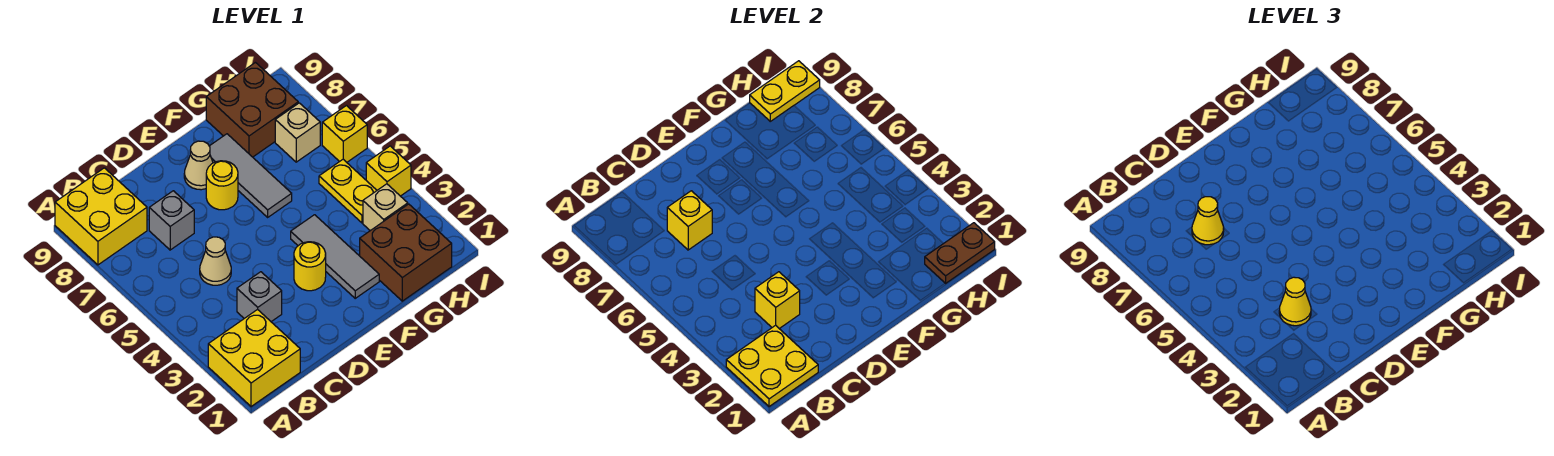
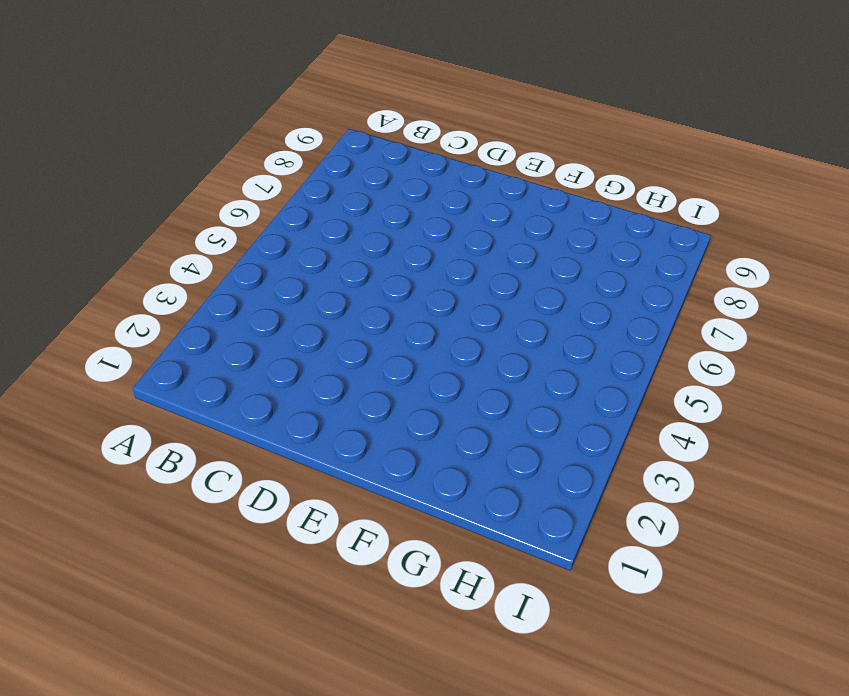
none -> yellow brick A1:B2 level 1
none -> yellow brick A8:B9 level 1
none -> grey brick C3 level 1

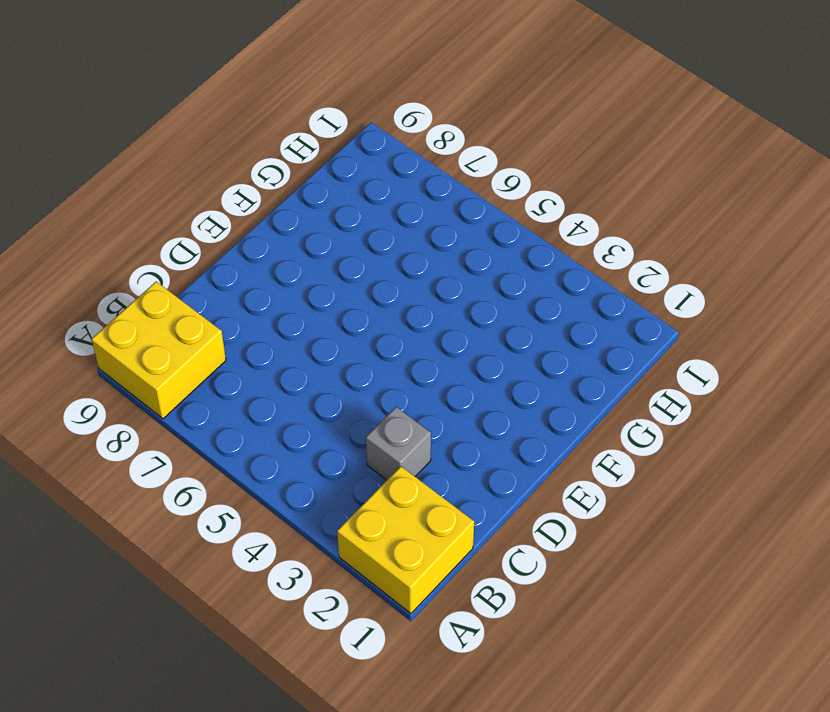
none -> tan cone C5 level 1
none -> grey brick C7 level 1
none -> yellow round brick E3 level 1

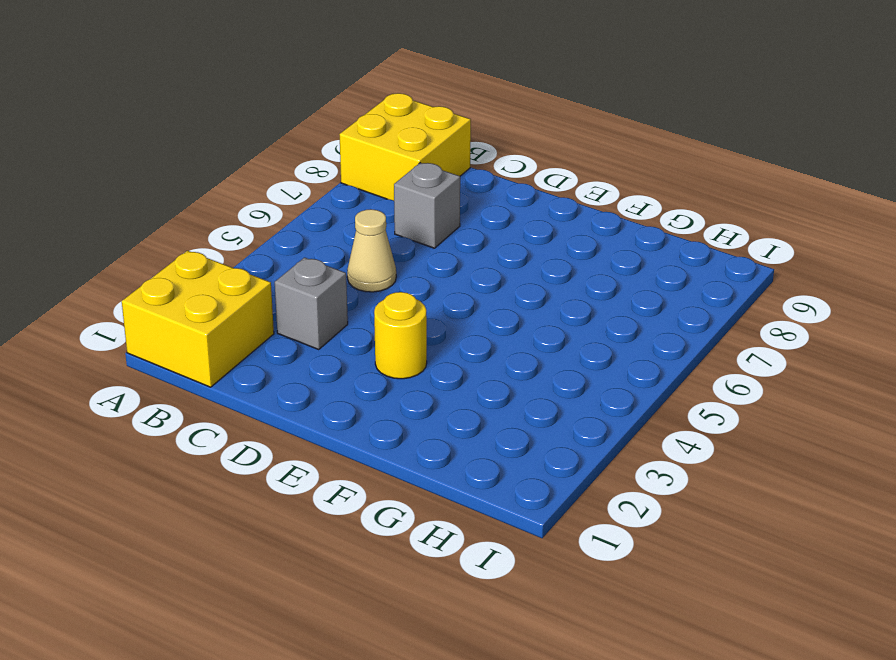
none -> yellow round brick E7 level 1
none -> tan cone E8 level 1
none -> grey tile F2:F4 level 1

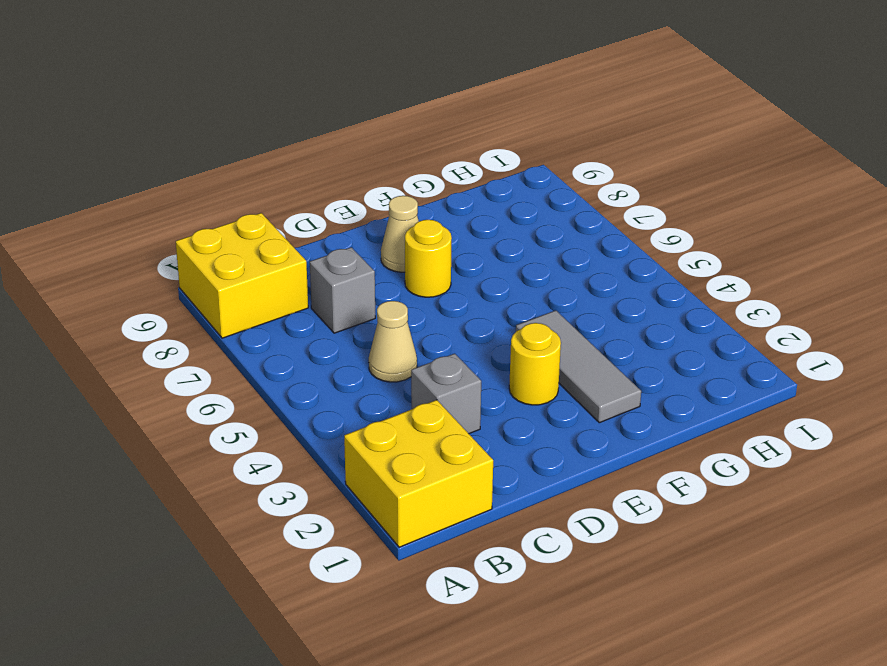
none -> grey tile F6:F8 level 1
none -> brown brick G1:H2 level 1
none -> brown brick G8:H9 level 1

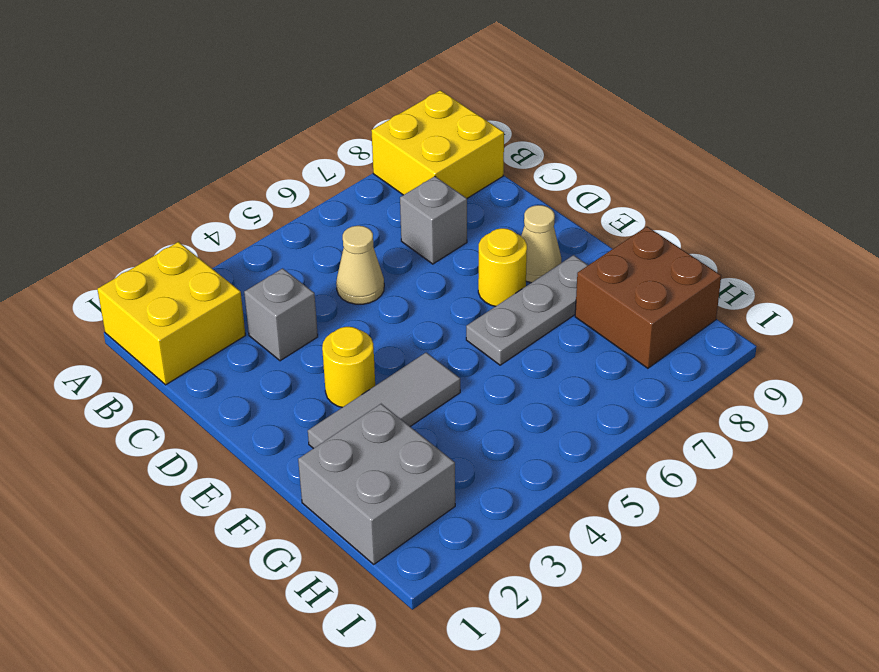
grey plate F6:F8 level 1 -> grey tile F6:F8 level 1
grey brick G1:H2 level 1 -> brown brick G1:H2 level 1
none -> tan brick H3 level 1
none -> yellow plate H4:H5 level 1
none -> tan brick H7 level 1

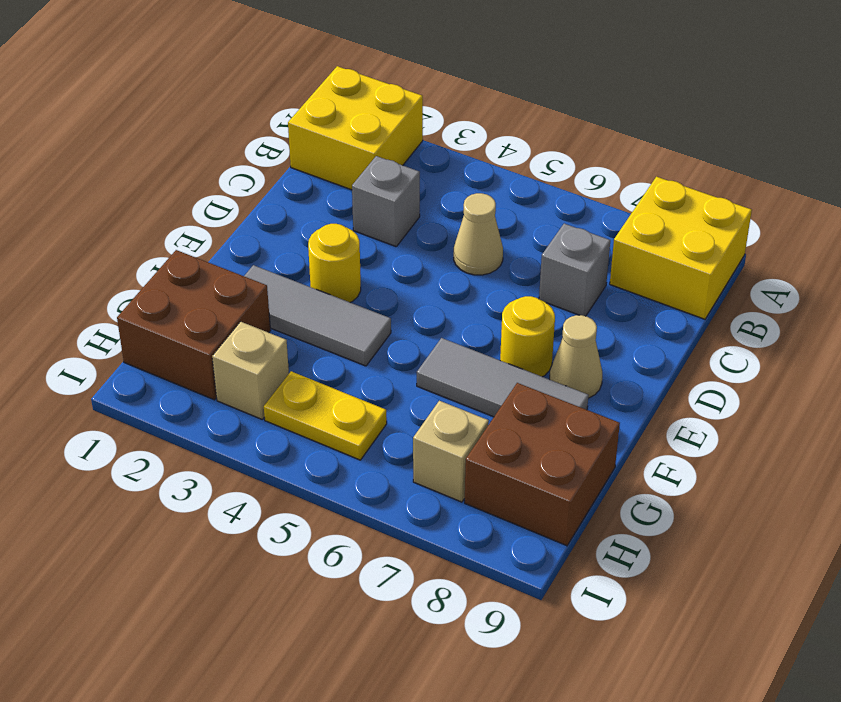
none -> yellow brick I4 level 1
none -> yellow brick I6 level 1
none -> yellow plate A1:B2 level 2

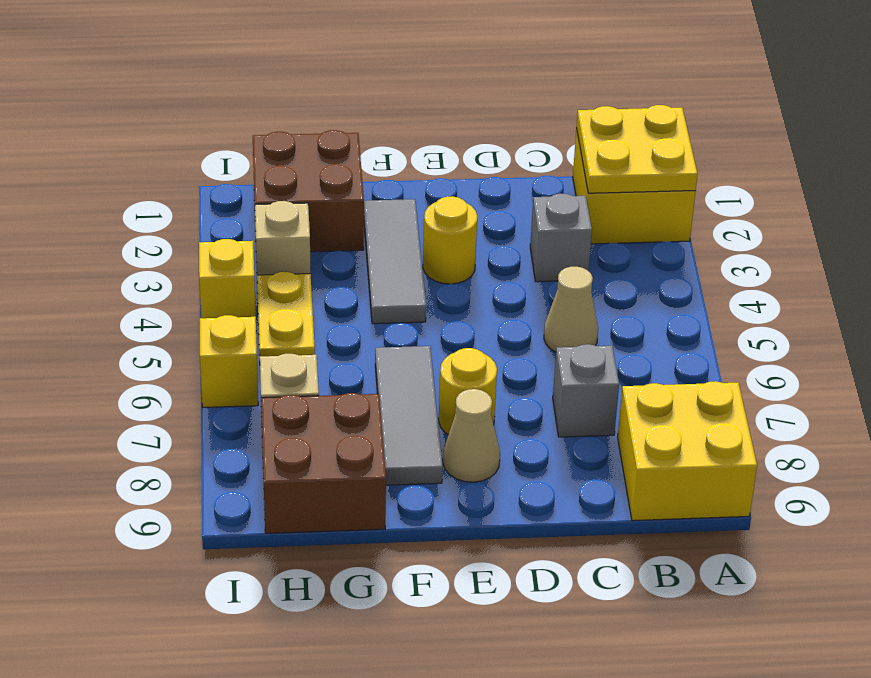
none -> yellow brick C3 level 2
none -> yellow brick C7 level 2
none -> brown plate H1:I1 level 2

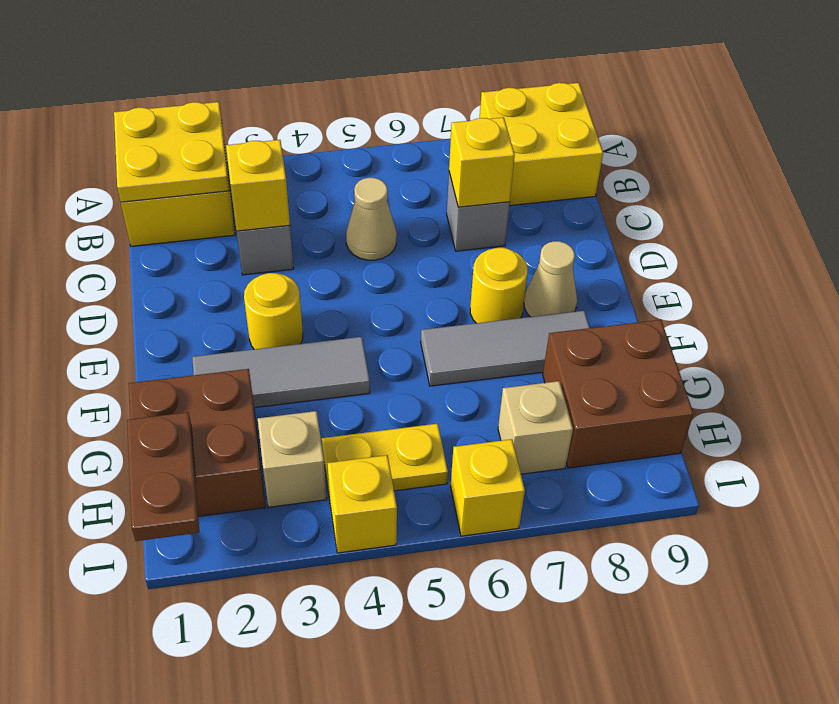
none -> yellow plate H9:I9 level 2
none -> yellow cone C3 level 3
none -> yellow cone C7 level 3

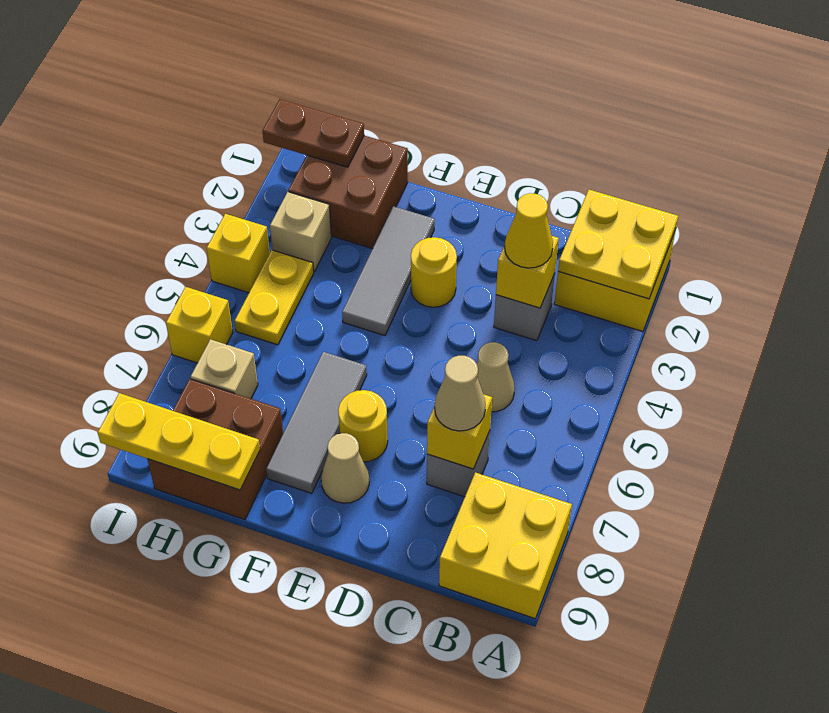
tan cone C7 level 3 -> yellow cone C7 level 3
yellow plate G9:I9 level 2 -> yellow plate H9:I9 level 2

